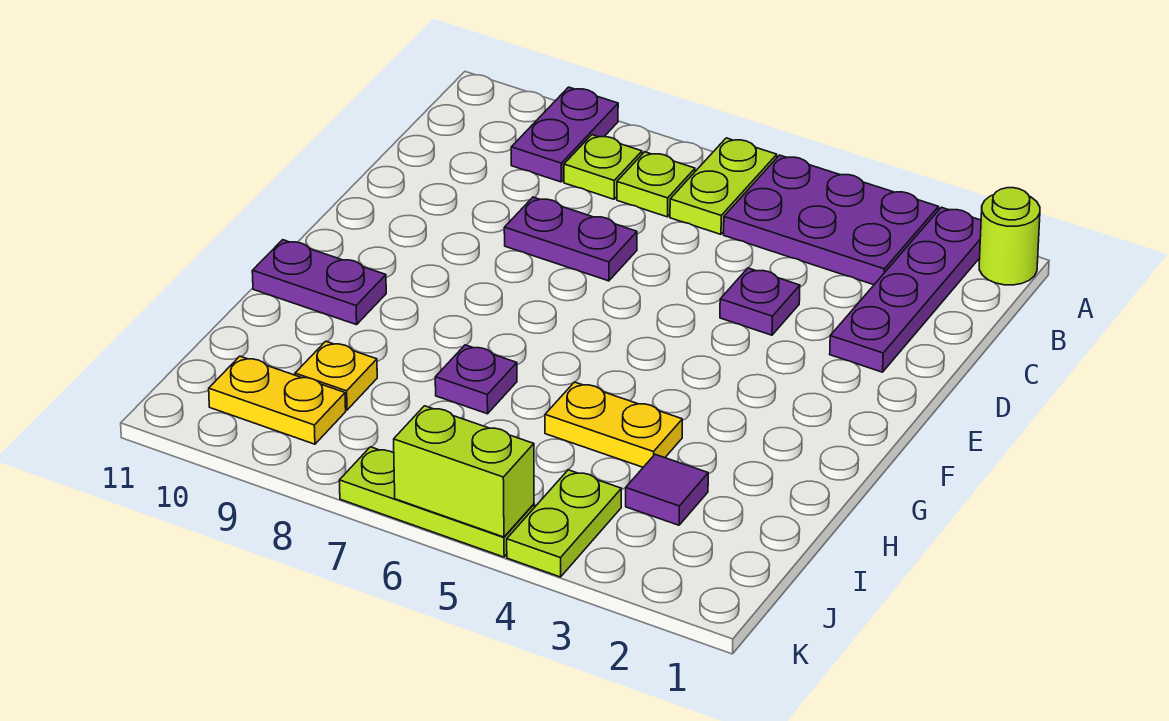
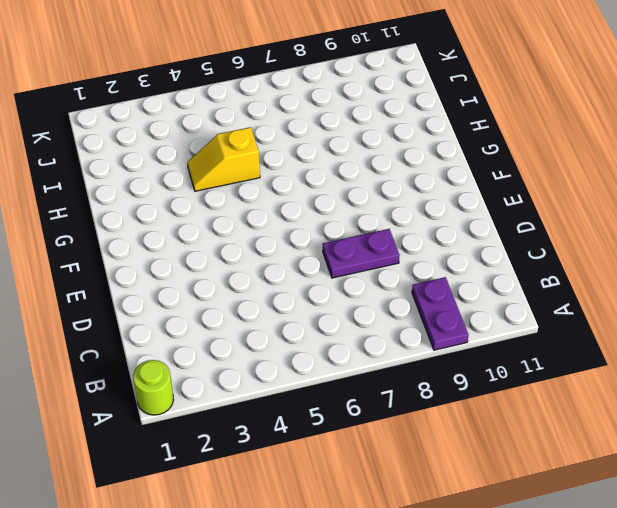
yellow slope H4:H5 level 1 top 5 -> yellow plate H4:H5 level 1
none -> purple plate A2:D2 level 1
none -> purple plate A3:B5 level 1
none -> lime plate A6:B6 level 1

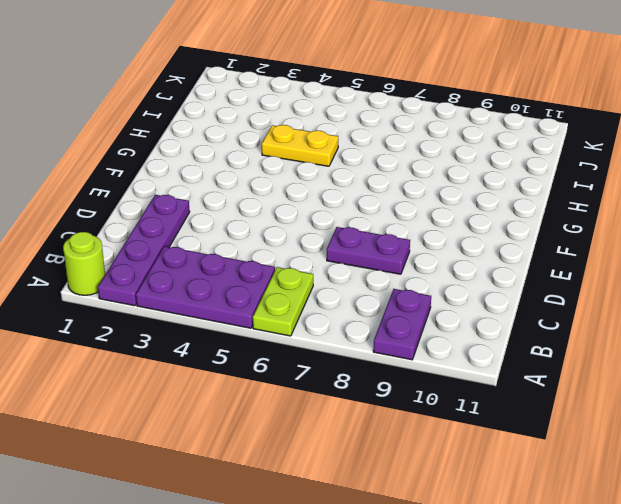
none -> lime plate B7 level 1
none -> lime plate B8 level 1
none -> purple plate D4 level 1

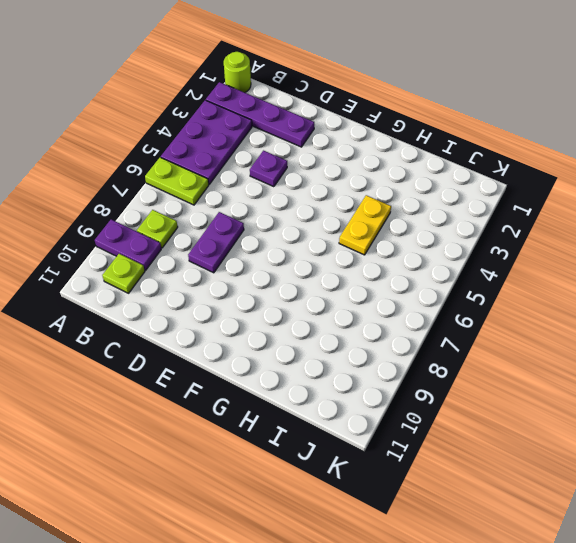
lime plate B10 level 1 -> lime plate B7 level 1
none -> purple plate G10:G11 level 1
none -> purple plate H7 level 1
none -> purple tile I3 level 1

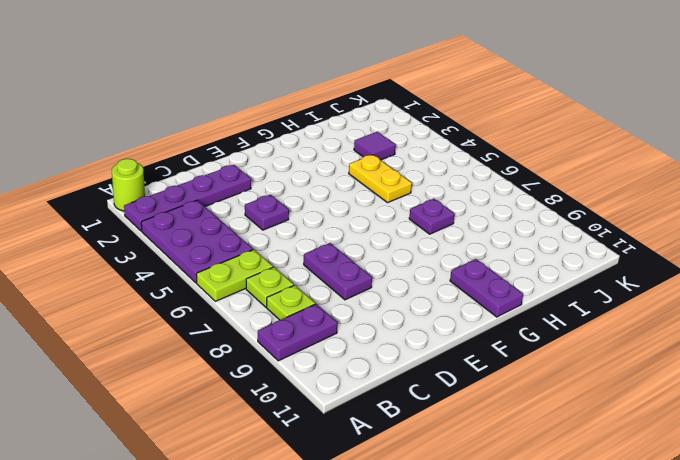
none -> yellow plate I9 level 1
none -> lime plate J4:K4 level 1
none -> yellow plate J9:J10 level 1

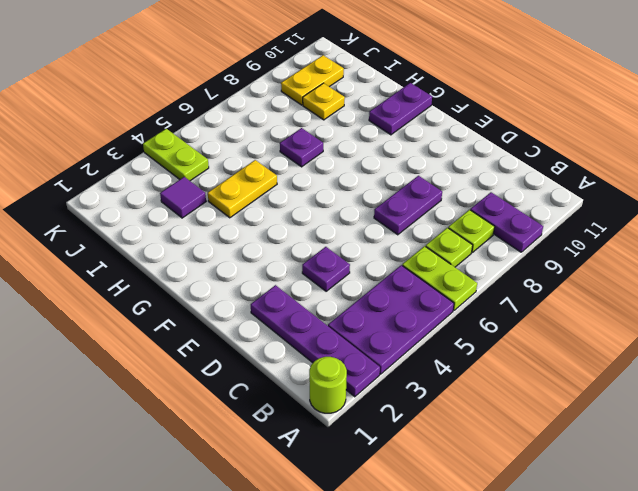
none -> lime plate K5:K7 level 1
none -> lime brick K5:K6 level 2

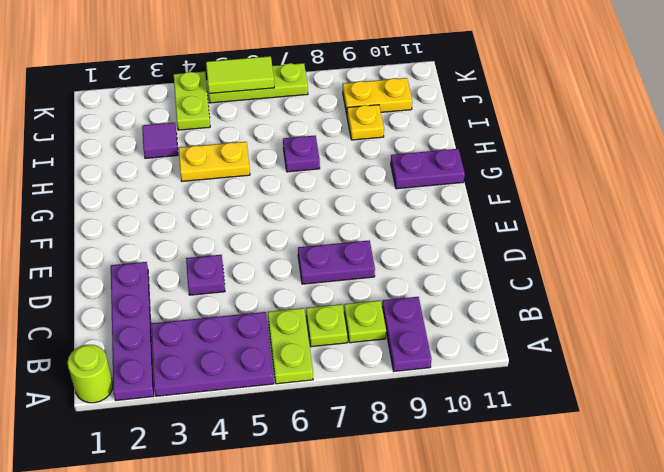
lime tile K5:K6 level 2 -> lime brick K5:K6 level 2

